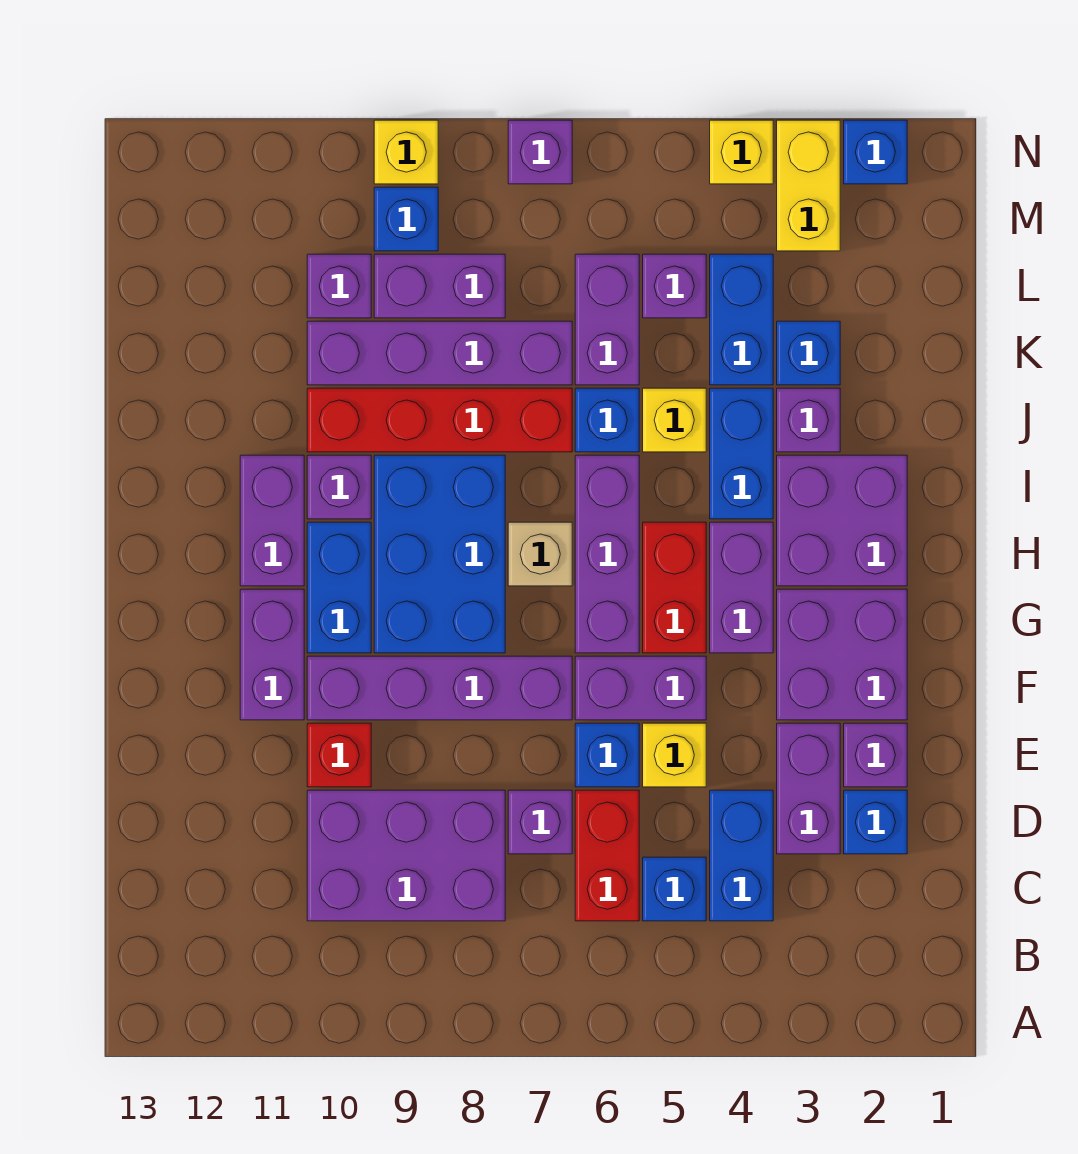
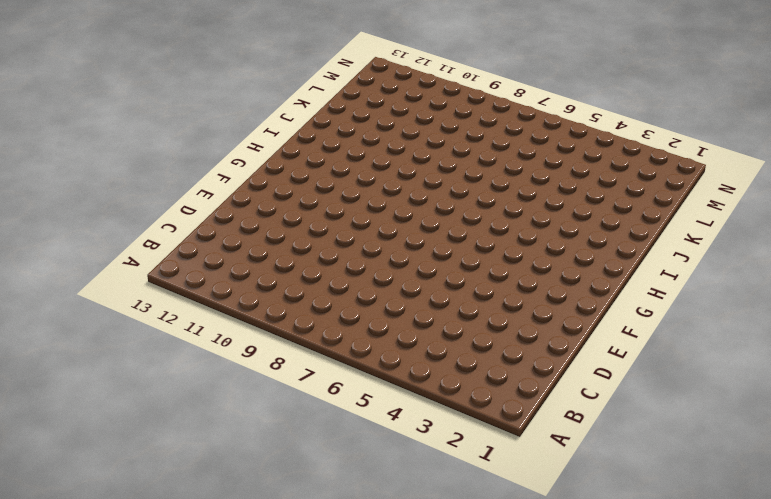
none -> blue brick C4:D4 level 1
none -> blue brick C5 level 1
none -> red brick C6:D6 level 1
none -> purple brick C8:D10 level 1

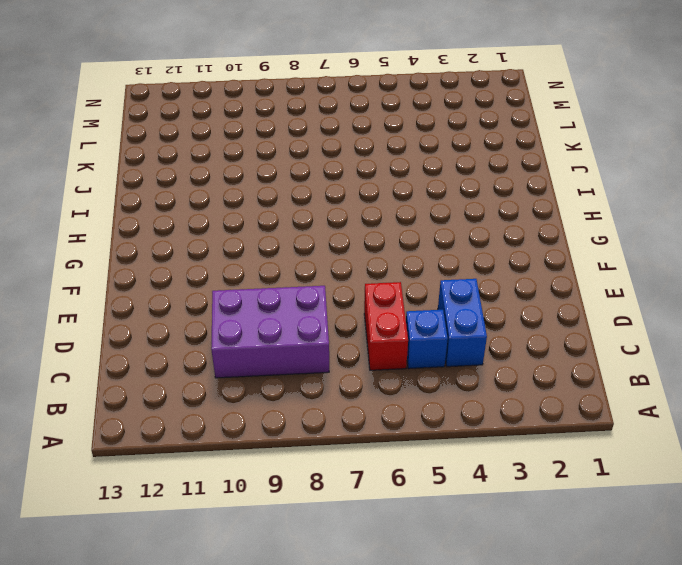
none -> blue brick D2 level 1
none -> purple brick D3:E3 level 1
none -> purple brick D7 level 1
none -> purple brick E2 level 1

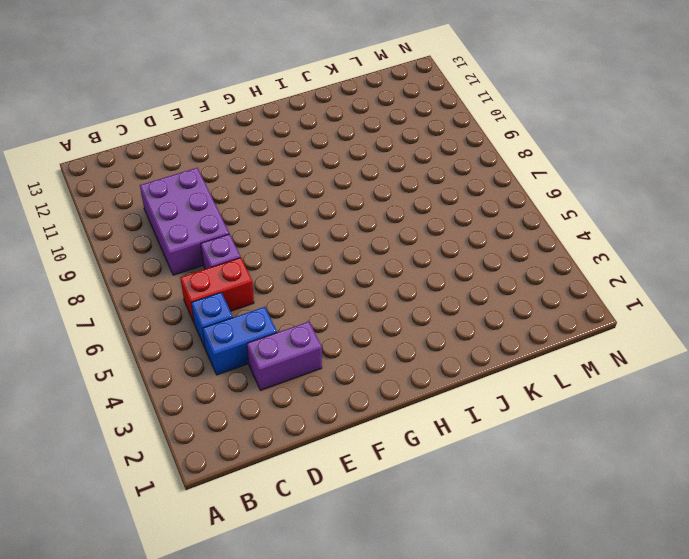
none -> blue brick D2 level 1
none -> purple brick E2 level 1
none -> yellow brick E5 level 1
none -> blue brick E6 level 1

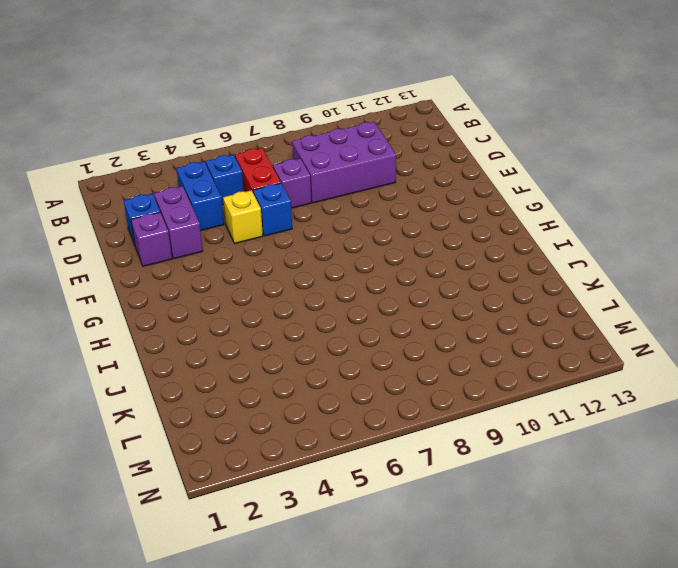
none -> red brick E10 level 1
none -> purple brick F2:G3 level 1
none -> purple brick F5:F6 level 1
none -> purple brick F7:F10 level 1

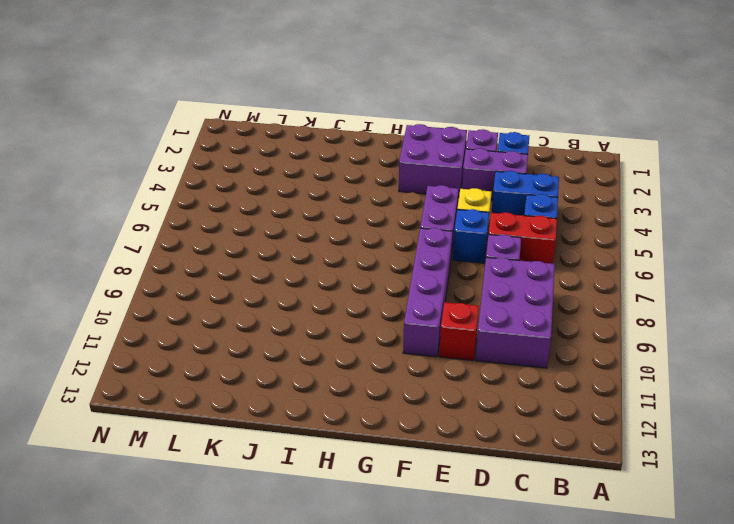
none -> purple brick F11:G11 level 1
none -> purple brick G4:H4 level 1
none -> red brick G5:H5 level 1
none -> purple brick G6:I6 level 1

